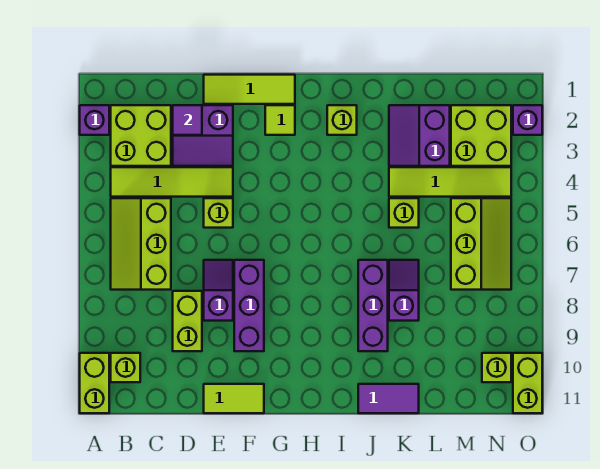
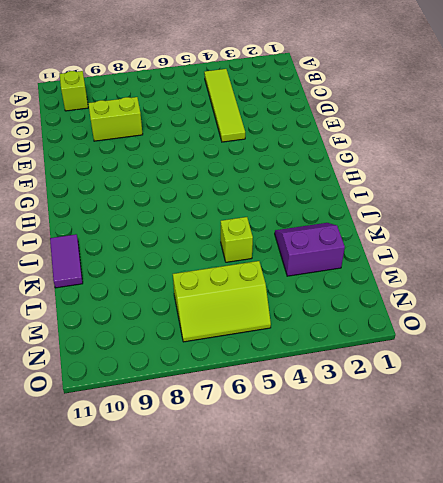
none -> purple brick A2 level 1
none -> lime brick A10:A11 level 1
none -> lime brick B2:C3 level 1

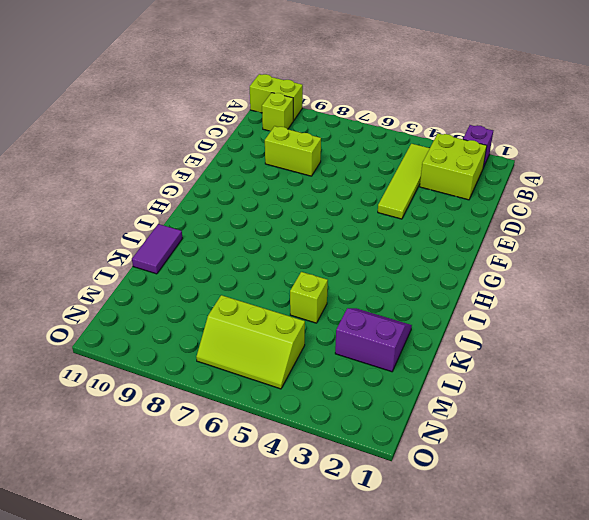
none -> lime slope B5:C7 level 1 top C
none -> purple slope D2:E3 level 1 top 2
none -> lime tile E1:G1 level 1

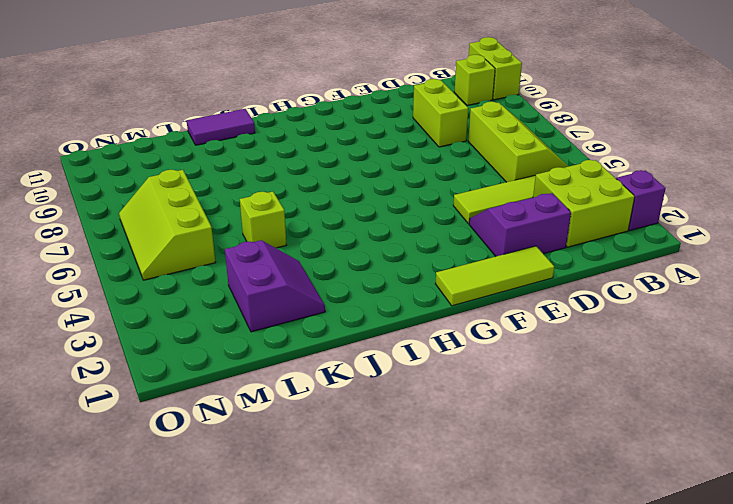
none -> lime brick E5 level 1
none -> purple slope E7:E8 level 1 top 8
none -> lime tile E11:F11 level 1

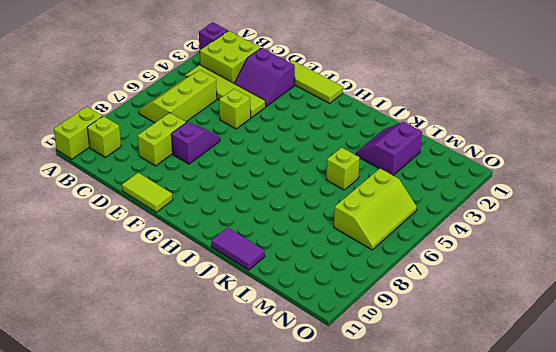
none -> purple brick F7:F9 level 1
none -> lime tile G2 level 1
none -> lime brick I2 level 1

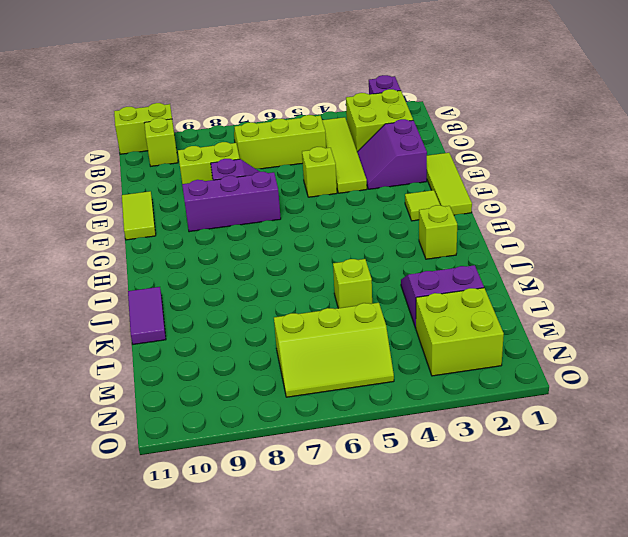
none -> purple brick J7:J9 level 1
none -> lime tile K4:N4 level 1
none -> purple slope K7:K8 level 1 top 8

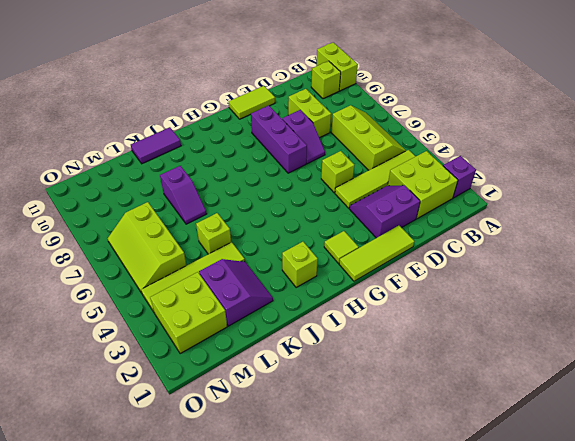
none -> purple brick J7:J9 level 1
none -> lime brick N10 level 1
none -> purple brick O2 level 1

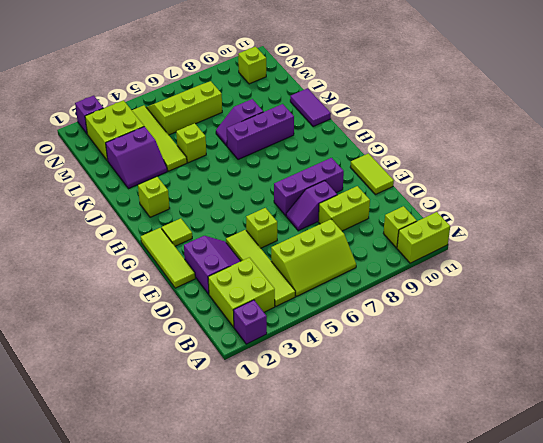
none -> lime brick O10:O11 level 1
none -> purple tile D2 level 2

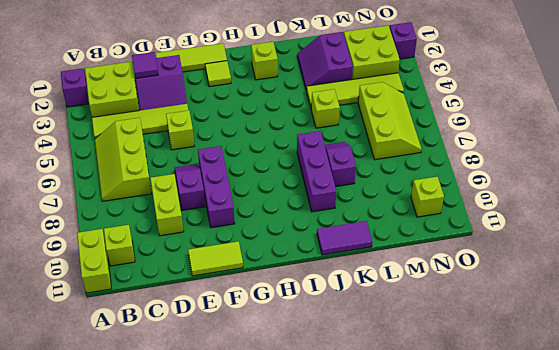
none -> lime brick O10:O11 level 1

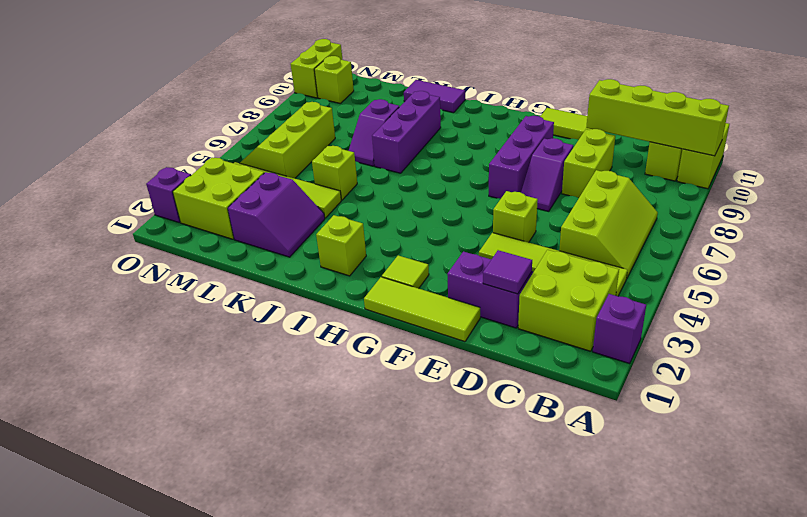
lime brick A10:D10 level 2 -> none

